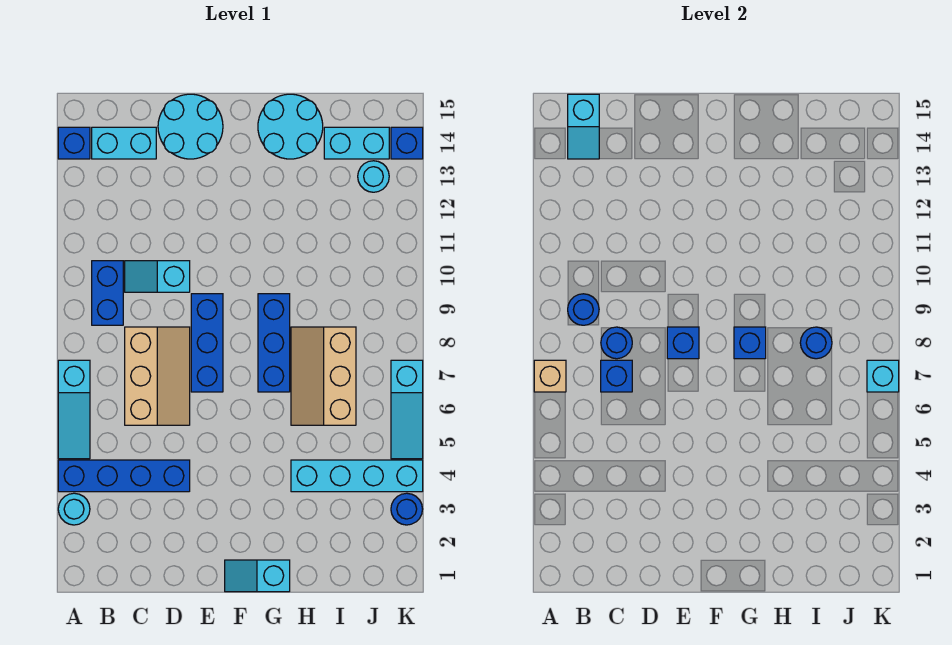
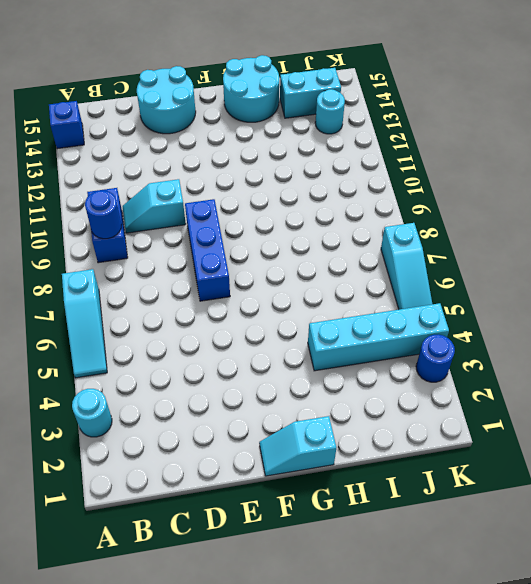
none -> blue brick A4:D4 level 1
none -> cyan brick B14:C14 level 1
none -> tan slope C6:D8 level 1 top C

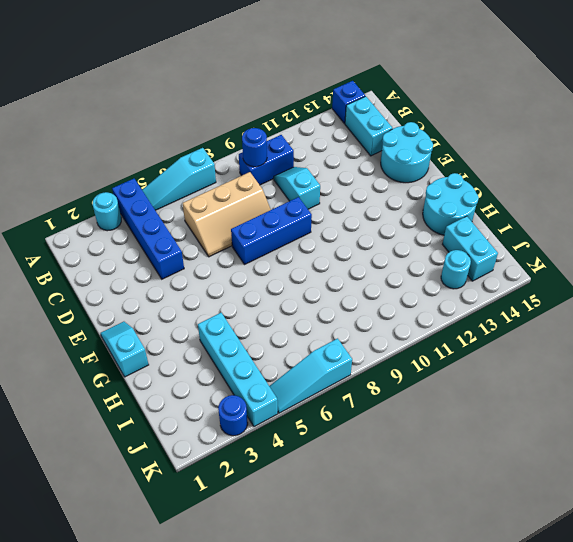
none -> blue brick G7:G9 level 1
none -> tan slope H6:I8 level 1 top I
none -> blue brick K14 level 1

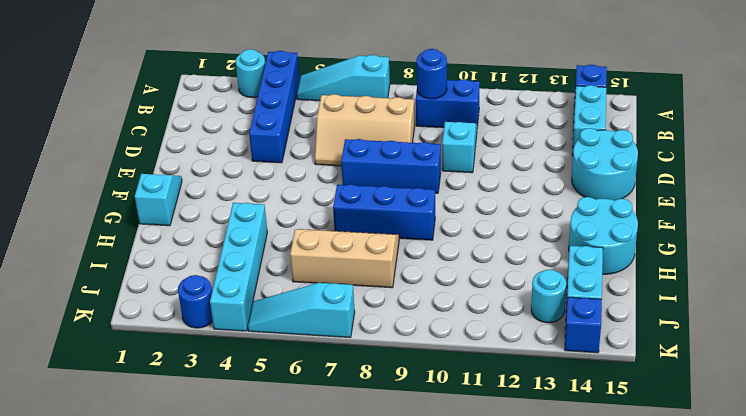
none -> tan brick A7 level 2
none -> cyan slope B14:B15 level 2 top 15
none -> blue brick C7 level 2

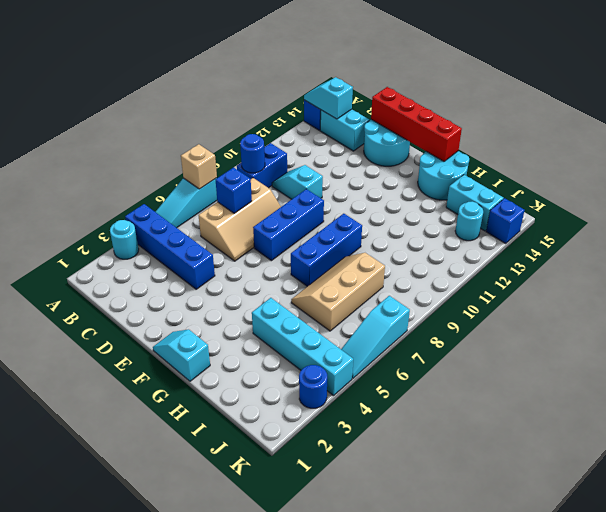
cyan slope A14:B14 level 2 top B -> cyan slope B14:B15 level 2 top 15
red brick D15:G15 level 2 -> none
none -> blue round brick C8 level 2
none -> blue brick E8 level 2
none -> blue brick G8 level 2

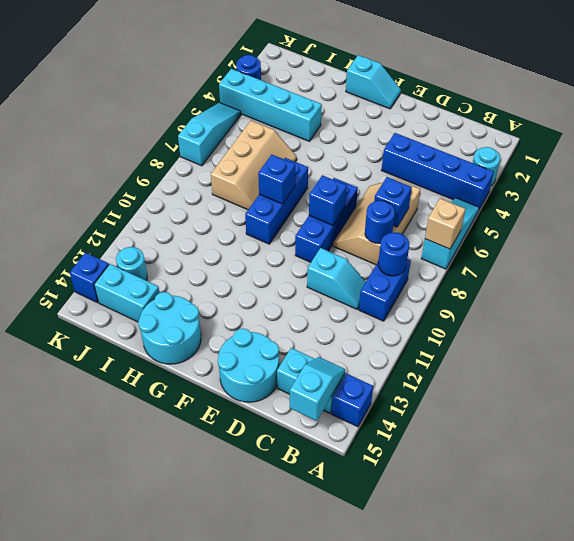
none -> blue round brick I8 level 2
none -> cyan brick K7 level 2

